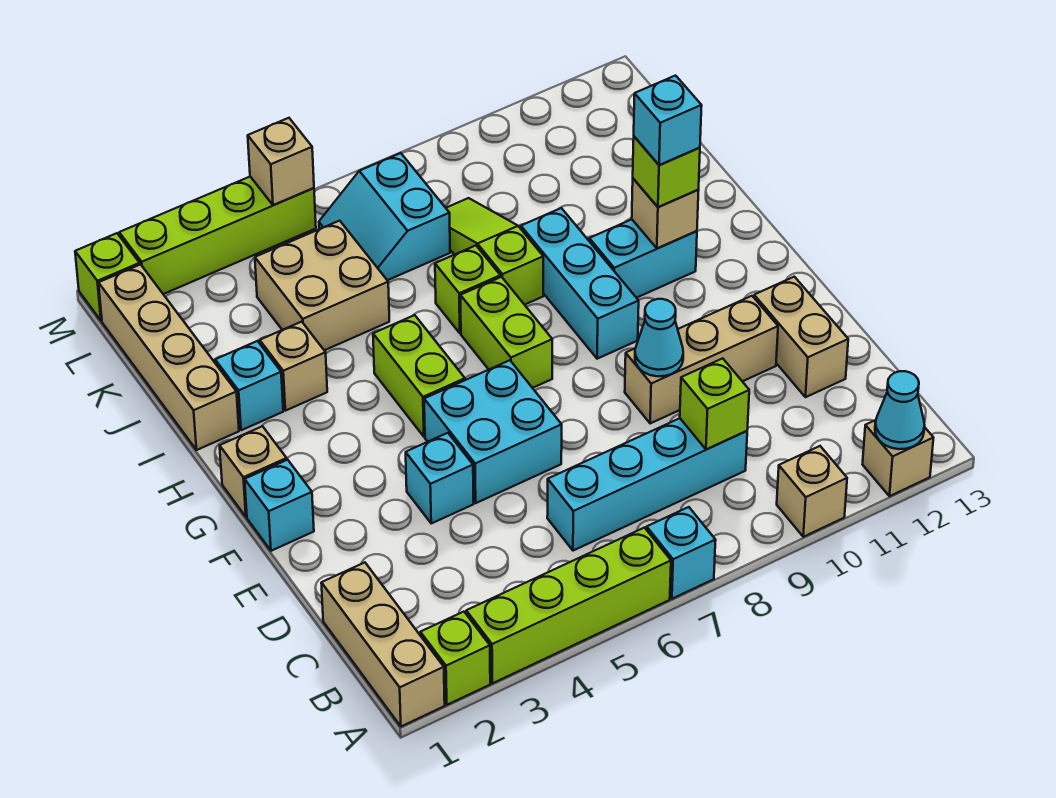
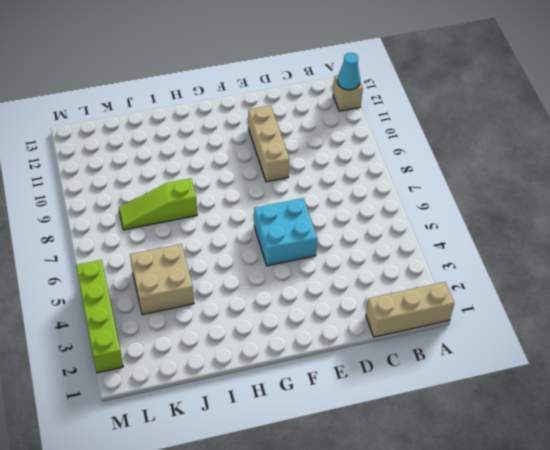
none -> lime brick A2 level 1
none -> lime brick A3:A6 level 1
none -> cyan brick A7 level 1
none -> tan brick A10 level 1

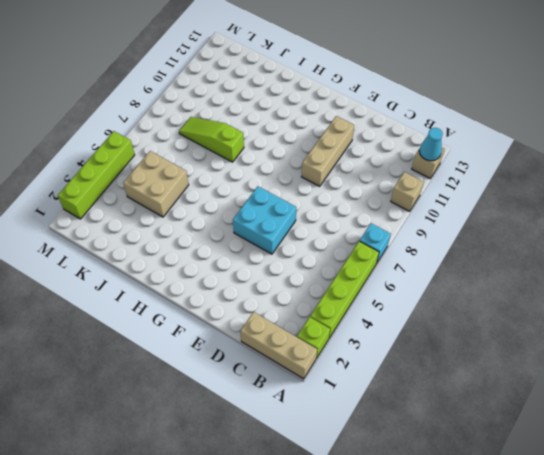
none -> cyan brick C6:C9 level 1
none -> tan brick D12:E12 level 1
none -> cyan brick E4 level 1
none -> cyan brick F1 level 1

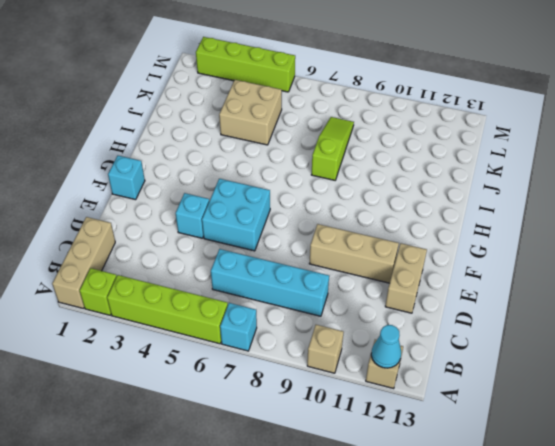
none -> tan brick G1 level 1
none -> lime brick G5:H5 level 1
none -> lime brick G7:H7 level 1
none -> cyan brick G9:I9 level 1

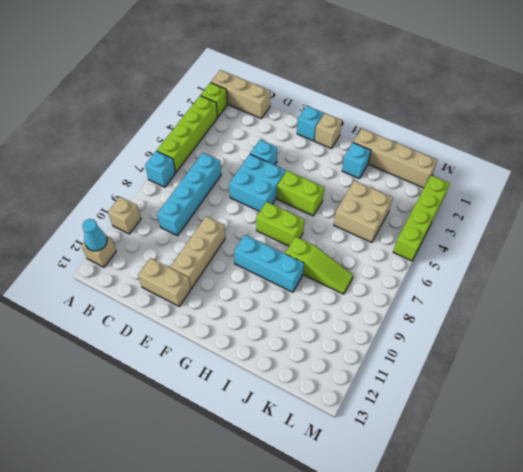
none -> cyan brick H10:H11 level 1
none -> tan brick I3 level 1
none -> lime brick I7 level 1
none -> cyan slope K6:L7 level 1 top 7

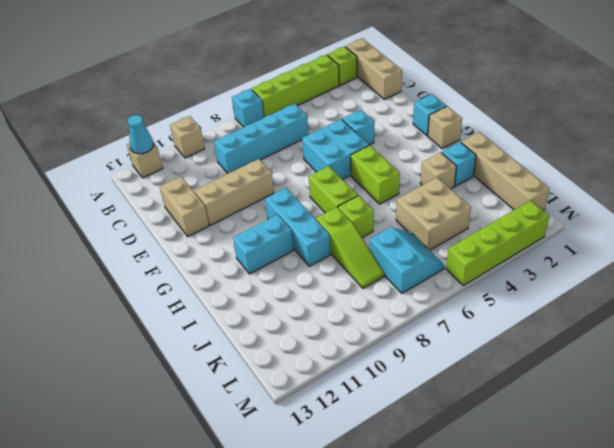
none -> lime brick M1 level 1
none -> lime brick C9 level 2
none -> cyan cone E9 level 2
none -> tan brick H11 level 2

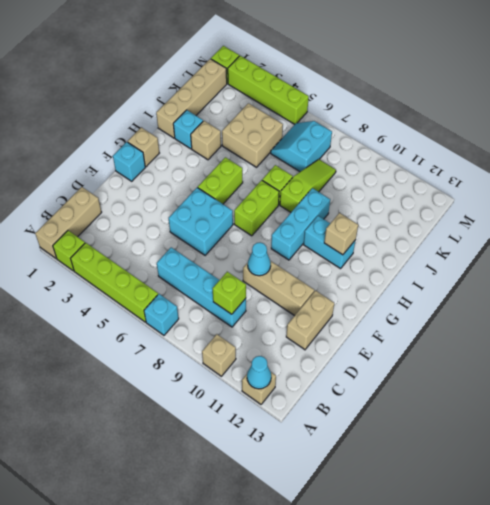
none -> cyan brick E4 level 1
none -> tan brick M5 level 2
none -> lime brick H11 level 3
none -> cyan brick H11 level 4

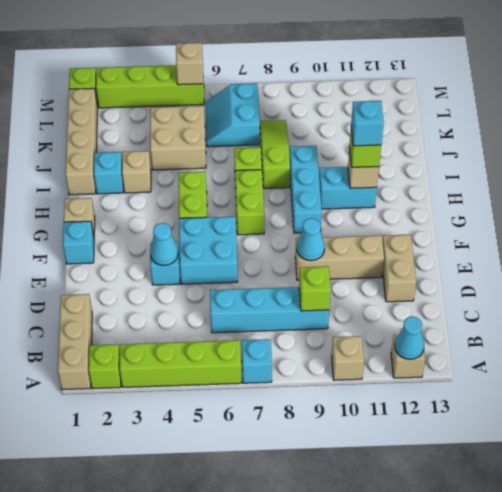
cyan cone E4 level 2 -> none

